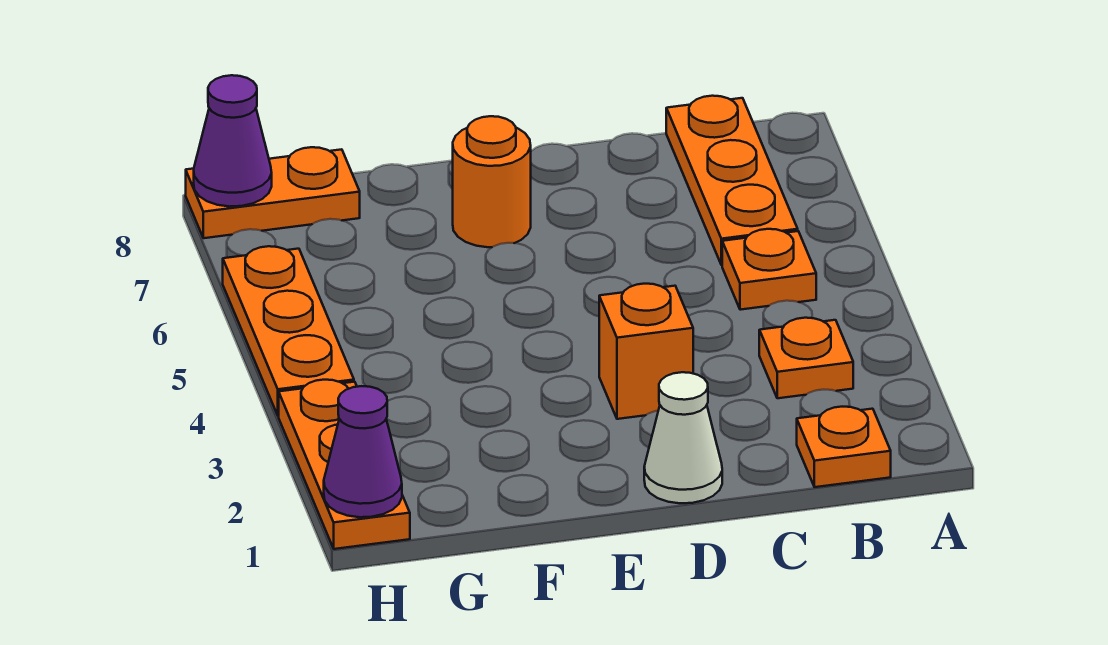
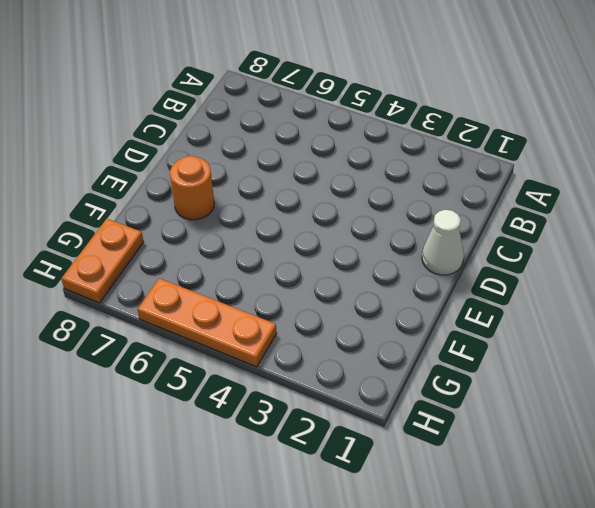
none -> orange plate B1 level 1
none -> orange plate B3 level 1
none -> orange plate B5 level 1

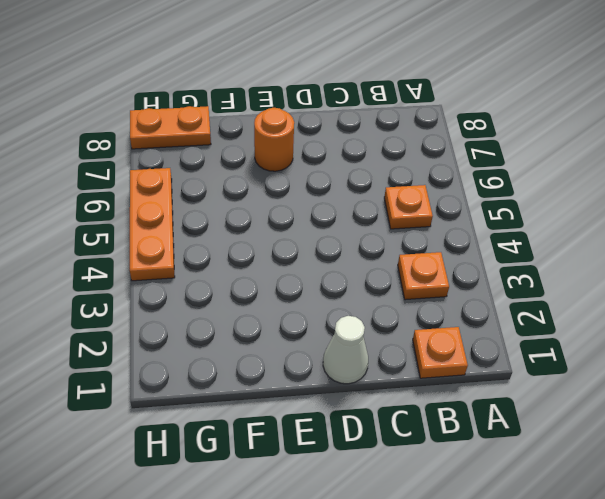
none -> orange plate B6:B8 level 1
none -> orange brick D3 level 1
none -> orange plate H1:H3 level 1

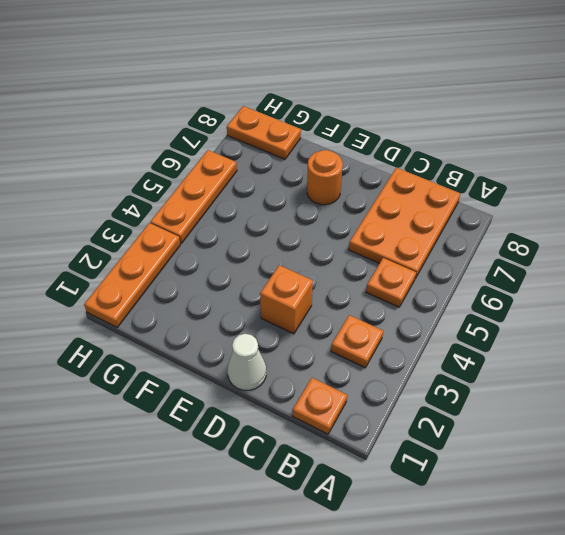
orange plate B6:C8 level 1 -> orange plate B6:B8 level 1
none -> purple cone H1 level 2
none -> purple cone H8 level 2

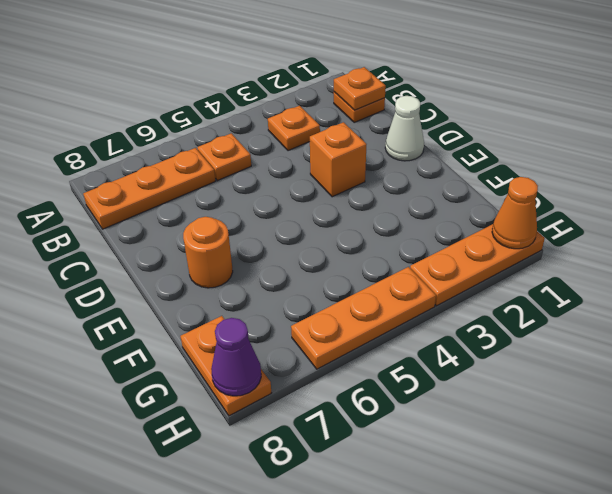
orange plate B1 level 2 -> none
orange cone H1 level 2 -> purple cone H1 level 2

